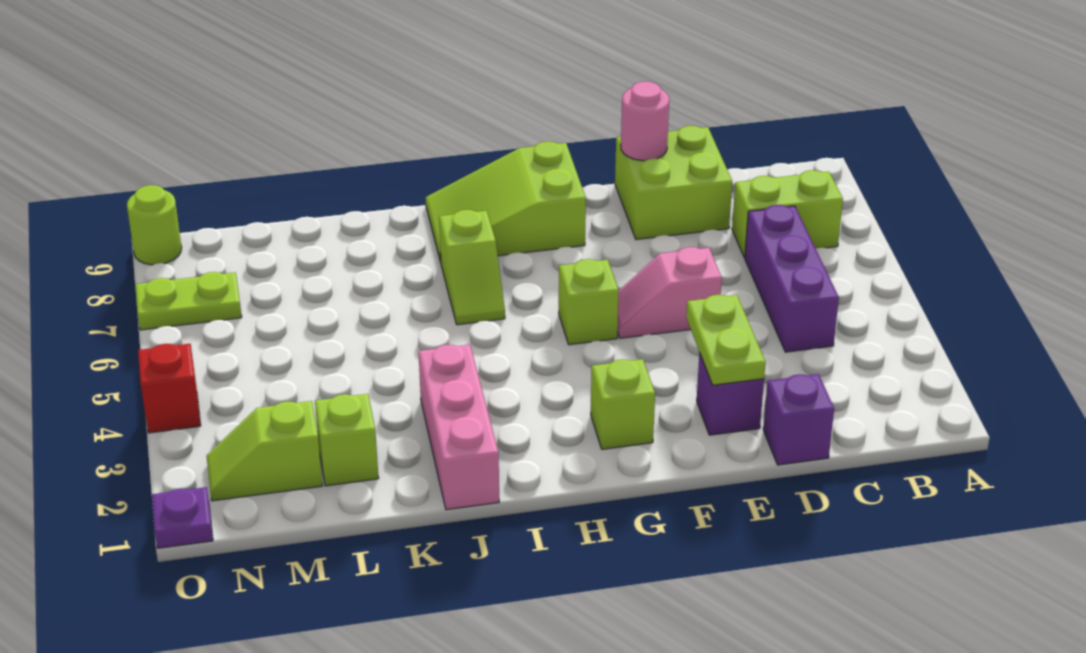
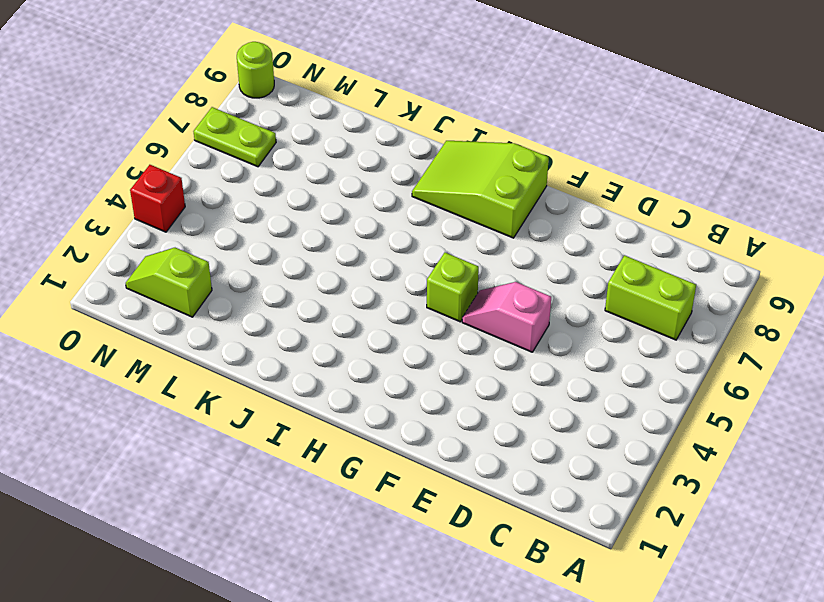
none -> purple brick C4:C6 level 1
none -> purple brick D1 level 1
none -> lime brick D8:E9 level 1

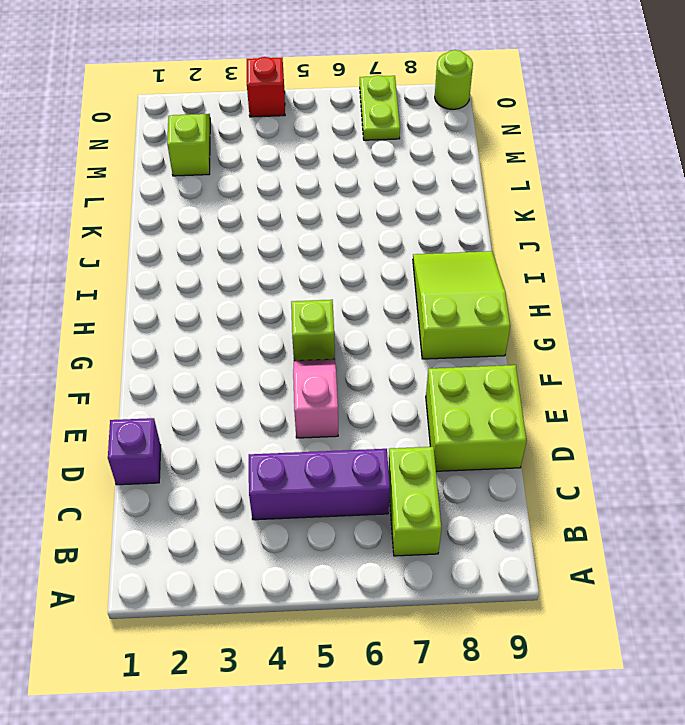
none -> purple brick E2 level 1
none -> lime brick G2 level 1
none -> lime slope I6:I7 level 1 top 7

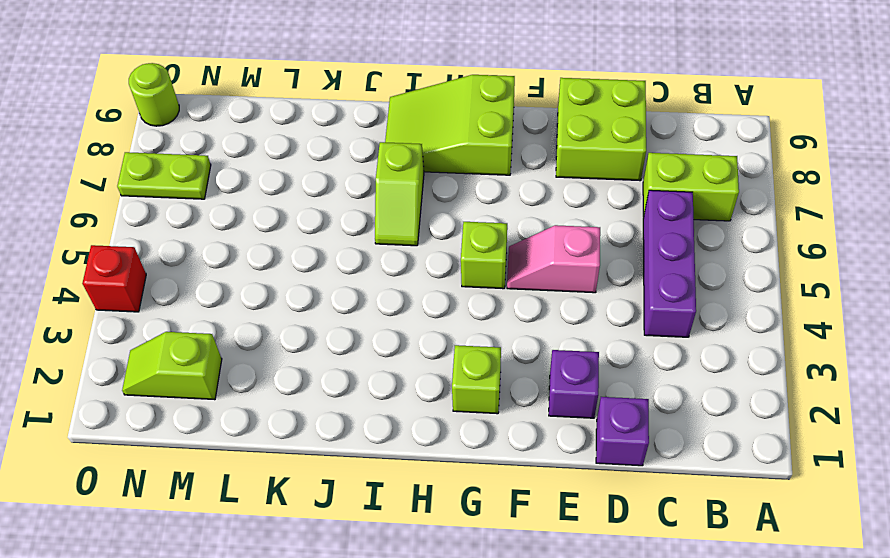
none -> pink brick J1:J3 level 1
none -> lime brick L2 level 1
none -> purple plate O1 level 1

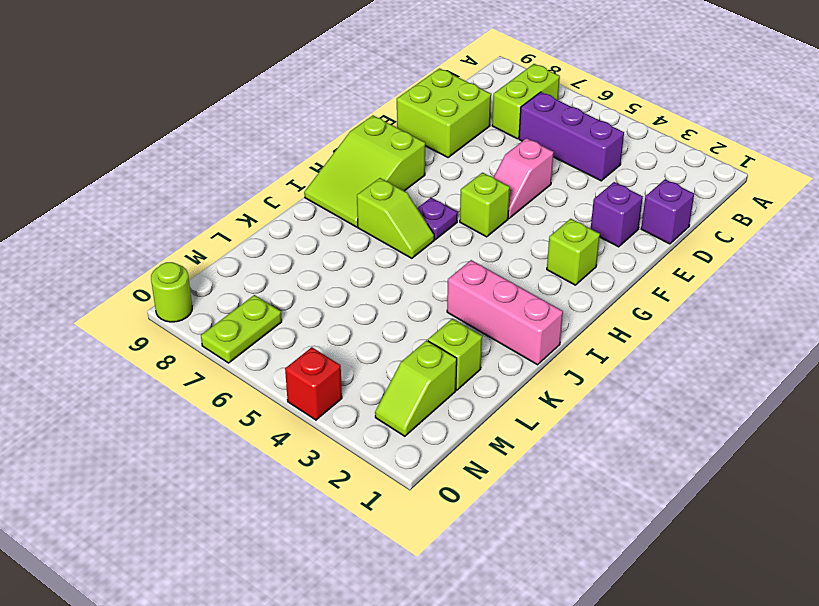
purple plate H6 level 1 -> purple plate O1 level 1
none -> lime plate E2:E3 level 2
none -> pink round brick E9 level 2

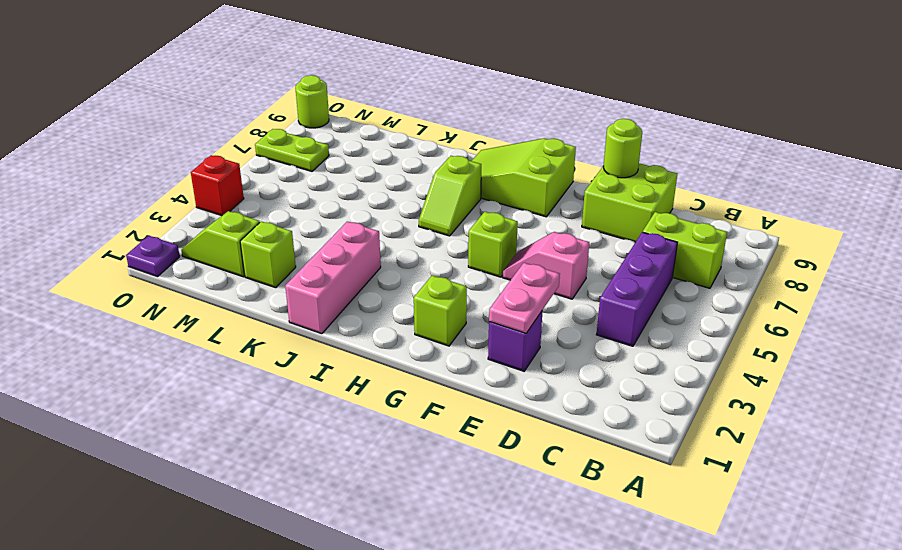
pink plate E2:E3 level 2 -> lime plate E2:E3 level 2
lime round brick E9 level 2 -> pink round brick E9 level 2
none -> purple brick D1 level 1

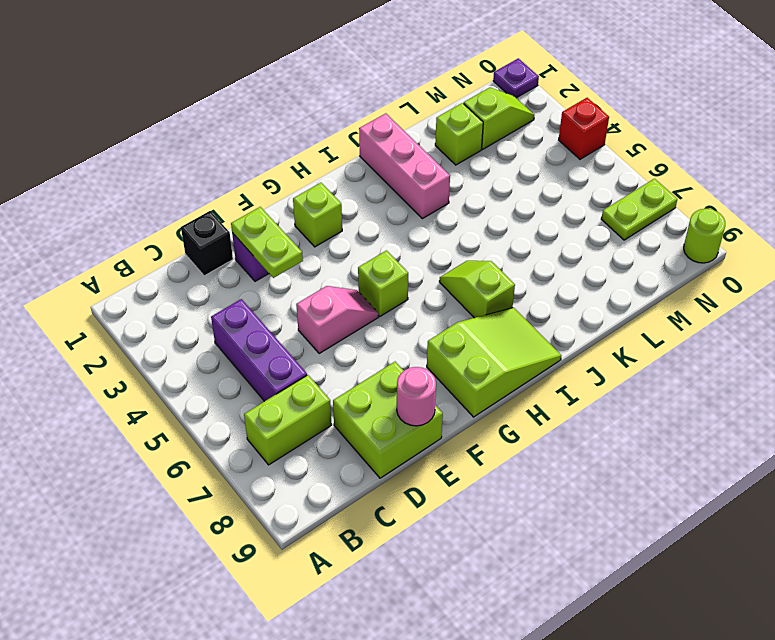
black brick D1 level 1 -> purple brick D1 level 1

